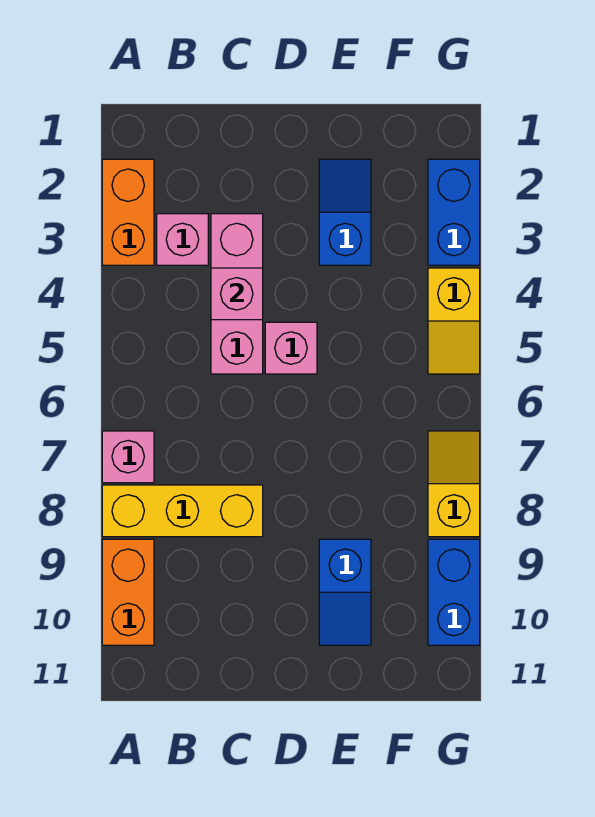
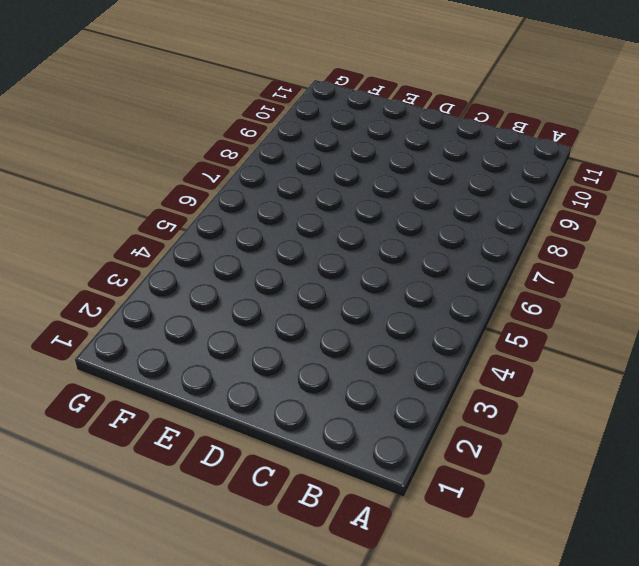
none -> orange brick A2:A3 level 1
none -> pink brick A7 level 1
none -> yellow brick A8:C8 level 1

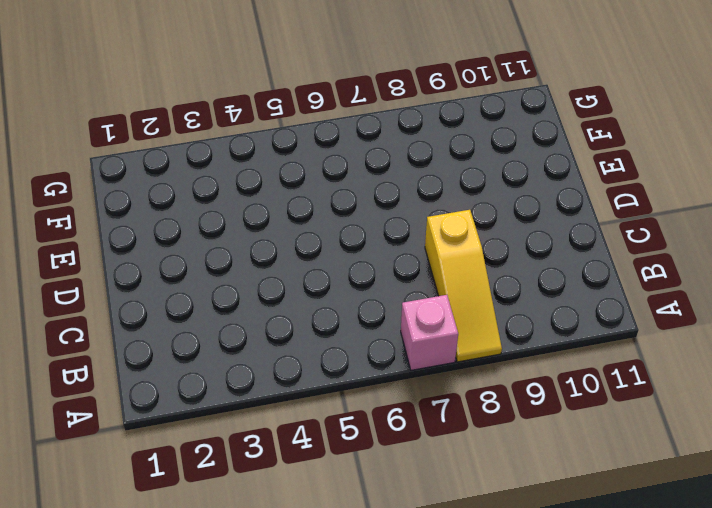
yellow slope A8:C8 level 1 top C -> yellow brick A8:C8 level 1
none -> orange brick A2:A3 level 1
none -> orange brick A9:A10 level 1
none -> pink brick B3 level 1

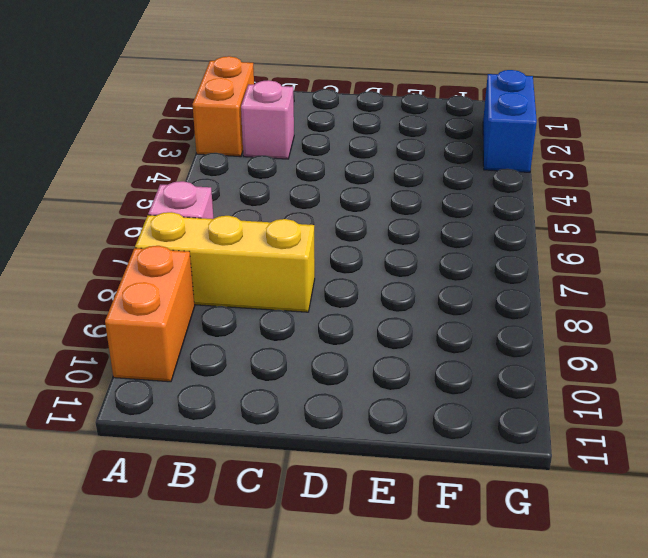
none -> pink brick C3:C5 level 1
none -> pink brick D5 level 1
none -> blue slope E2:E3 level 1 top 3

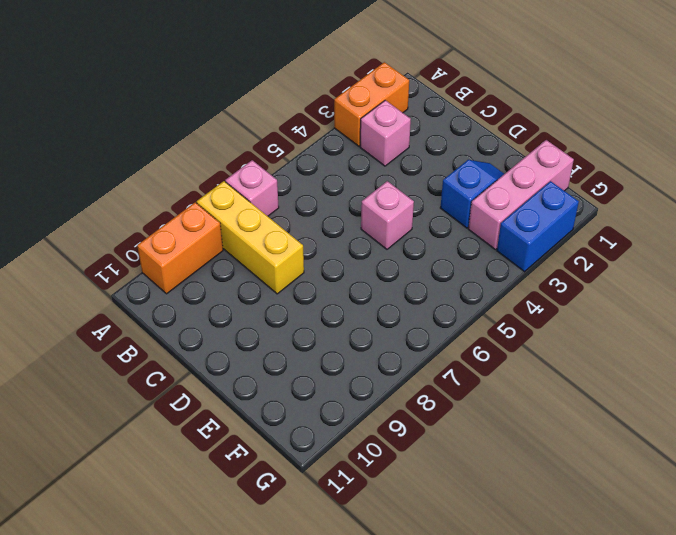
pink brick F1:F3 level 1 -> pink brick C3:C5 level 1
none -> blue slope E9:E10 level 1 top 9
none -> yellow slope G4:G5 level 1 top 4
none -> yellow slope G7:G8 level 1 top 8

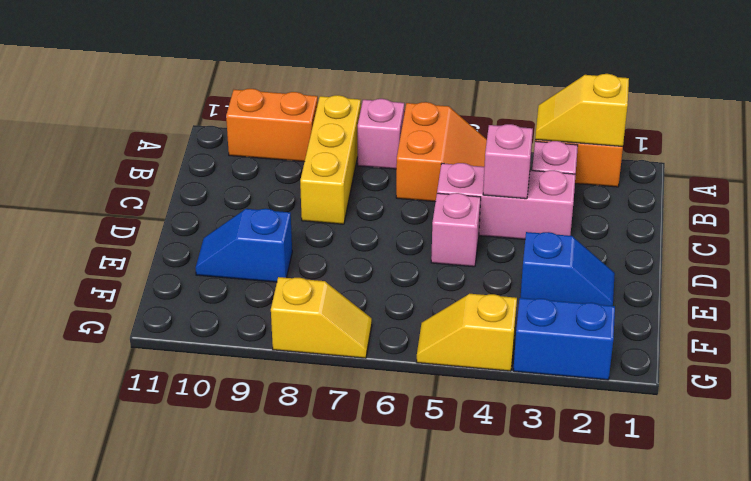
yellow slope A2:A3 level 2 top 2 -> none
orange slope A5:B6 level 1 top 6 -> none
none -> blue brick G9:G10 level 1

